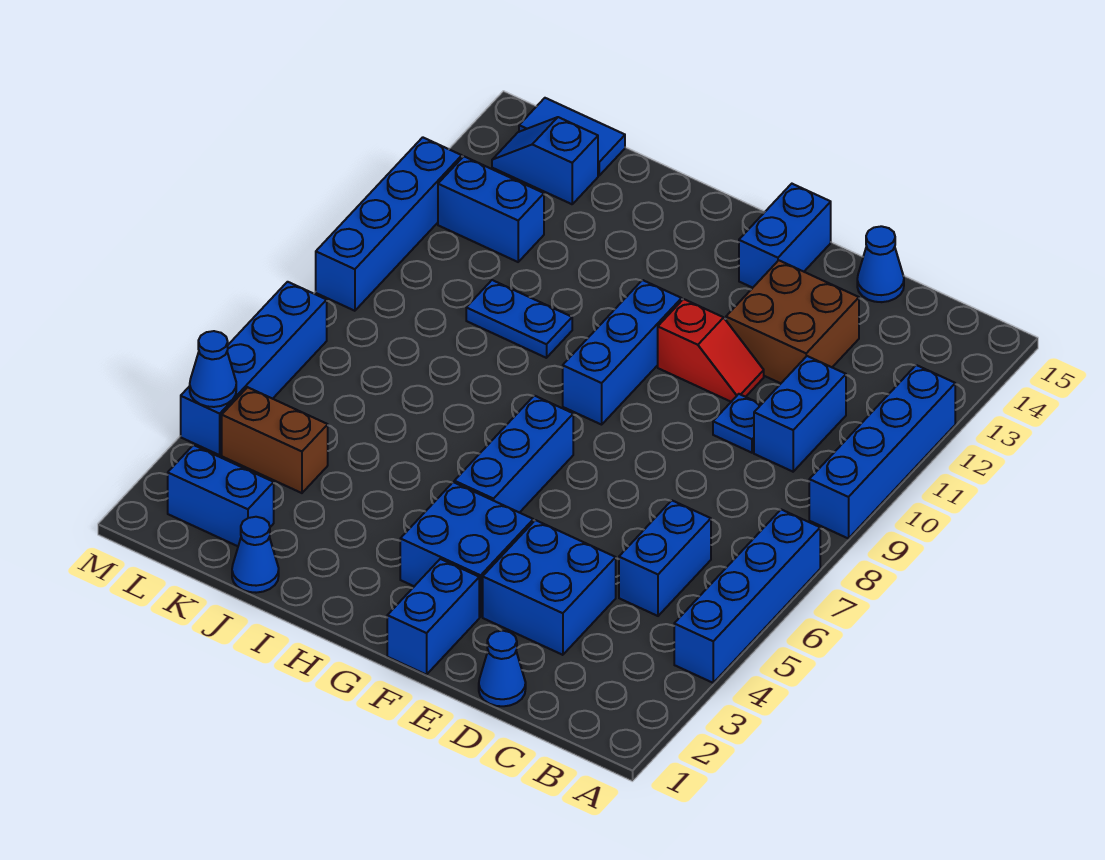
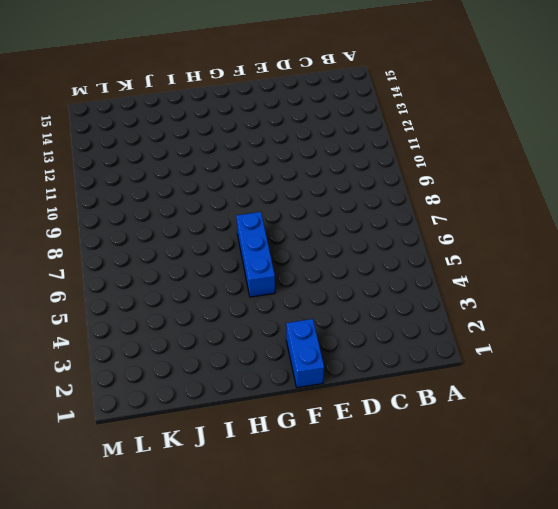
none -> blue brick A4:A7 level 1
none -> blue brick A9:A12 level 1
none -> blue brick C5:C6 level 1

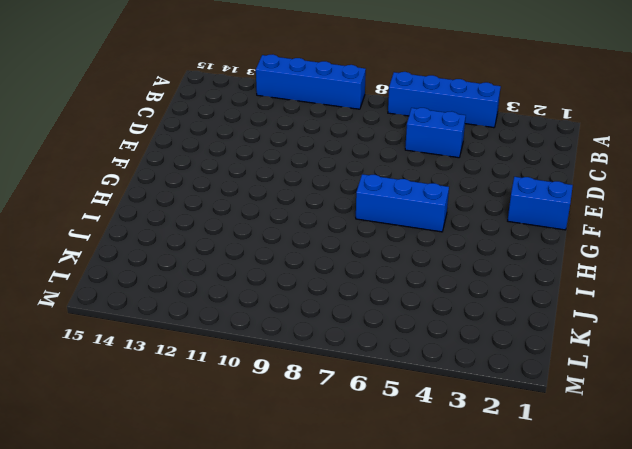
none -> blue brick C10:C11 level 1
none -> blue cone D1 level 1
none -> blue brick D3:E4 level 1

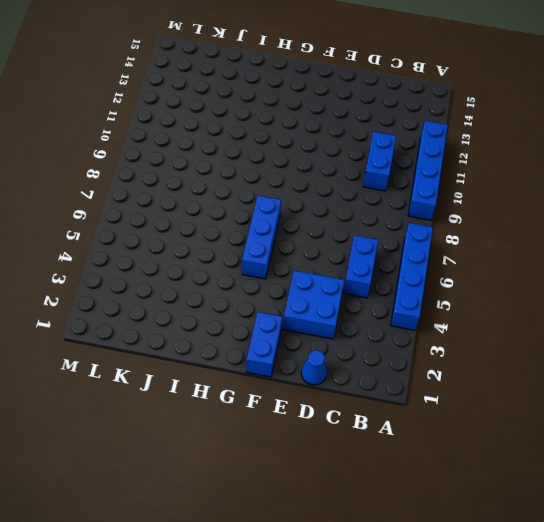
none -> blue plate D10 level 1
none -> brown brick D12:E13 level 1
none -> blue cone D15 level 1

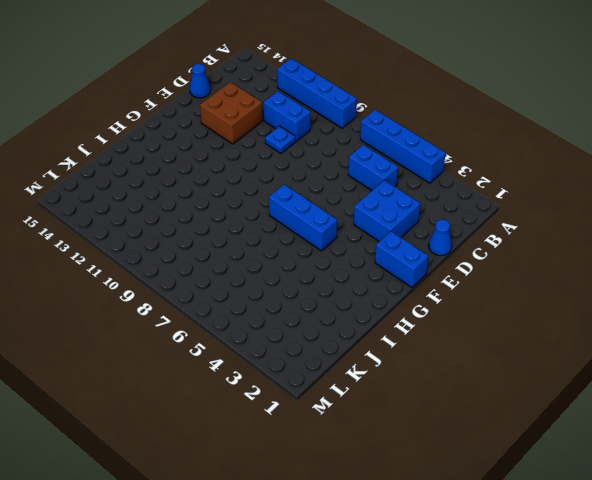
none -> red slope E11:F11 level 1 top F
none -> blue brick F3:G4 level 1
none -> blue brick F14:F15 level 1

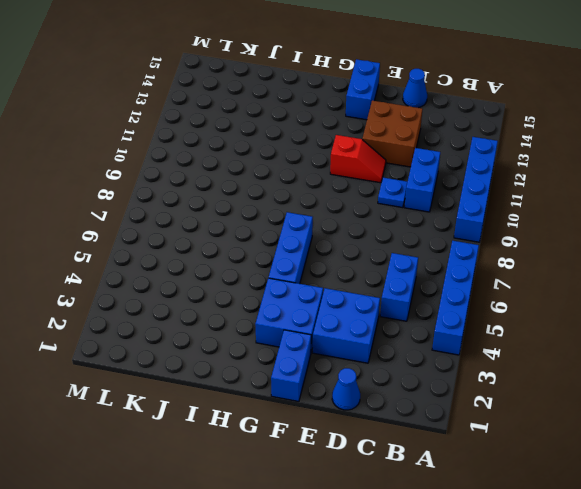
none -> blue brick G9:G11 level 1
none -> blue plate I10:J10 level 1
none -> blue cone J1 level 1

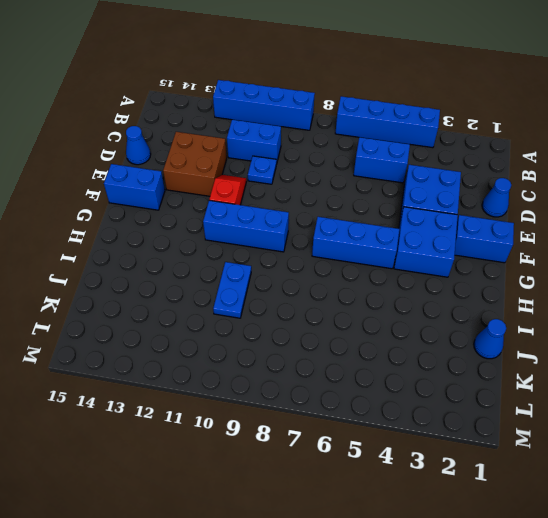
none -> blue brick K2:L2 level 1
none -> brown brick K4:L4 level 1
none -> blue brick K12:L12 level 1

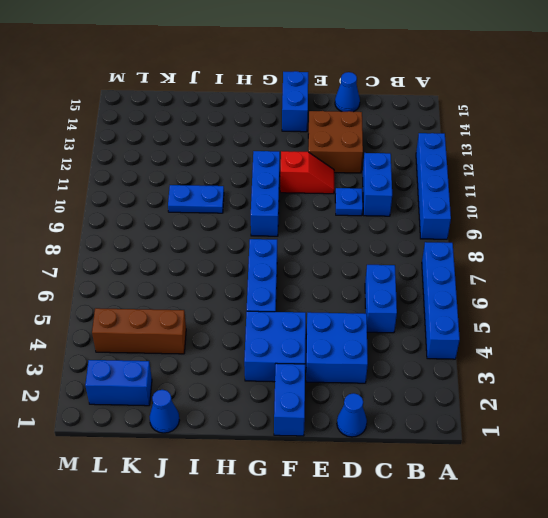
brown brick J4:L4 level 1 -> brown brick K4:L4 level 1
none -> blue brick K12:L12 level 1
none -> blue slope K14:L14 level 1 top K
none -> blue tile K15:L15 level 1

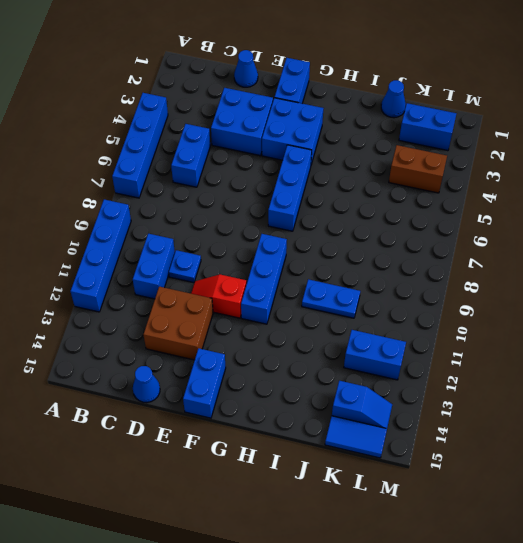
none -> blue brick M4:M7 level 1
none -> blue brick M9:M12 level 1
none -> blue cone M4 level 2

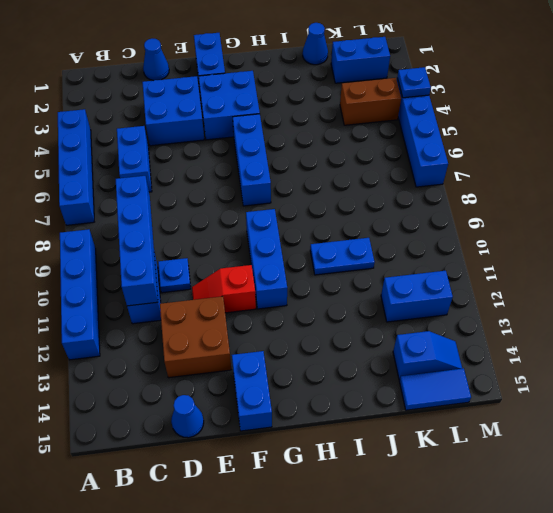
blue brick C8:C11 level 2 -> blue brick M9:M12 level 1
blue plate M4 level 2 -> blue cone M4 level 2

